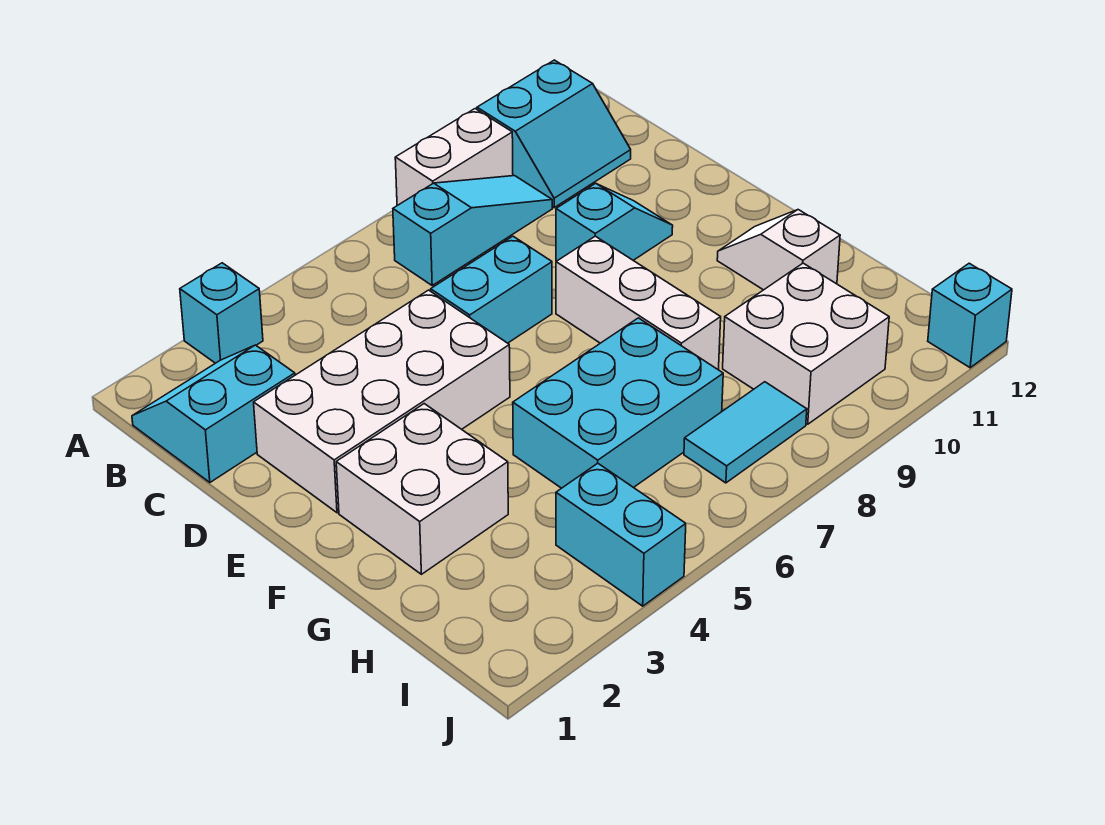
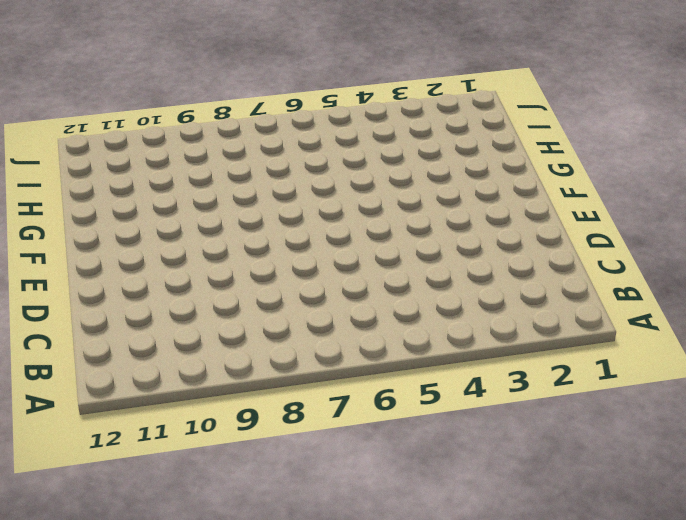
none -> cyan brick A3 level 1
none -> white brick A8:A9 level 1
none -> cyan slope A10:B11 level 1 top A

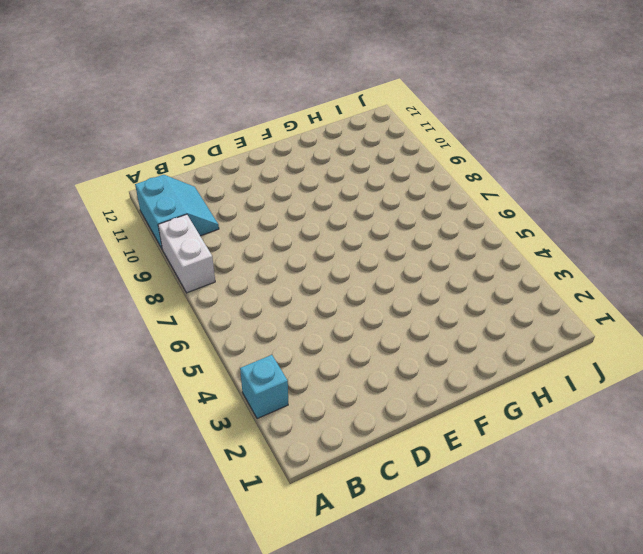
none -> cyan slope B1:C2 level 1 top C
none -> cyan slope B7:B9 level 1 top 7
none -> white brick D2:E5 level 1

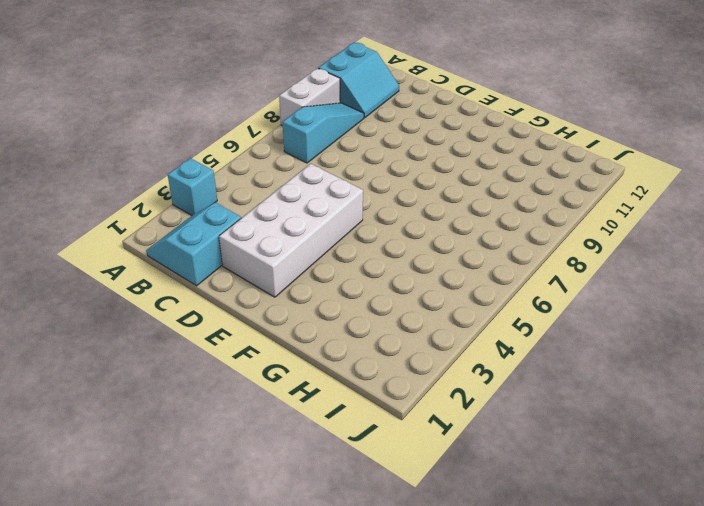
none -> cyan brick D6:D7 level 1
none -> cyan slope D9:D10 level 1 top 9
none -> white brick E8:G8 level 1

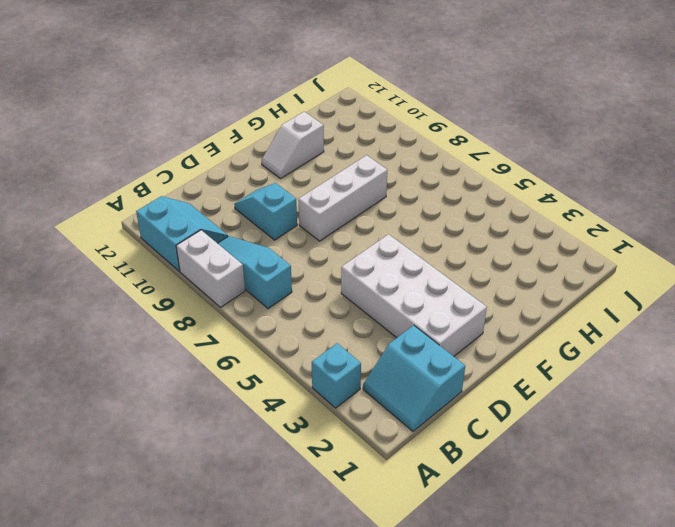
none -> cyan brick D6:D7 level 1
none -> white brick F2:G3 level 1
none -> cyan brick G5:H7 level 1

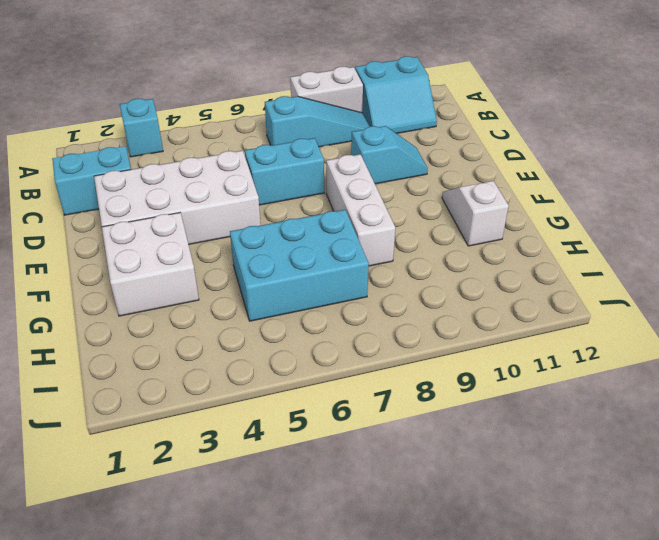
none -> white brick H9:I10 level 1
none -> cyan brick I4:J4 level 1
none -> cyan tile I7:I8 level 1

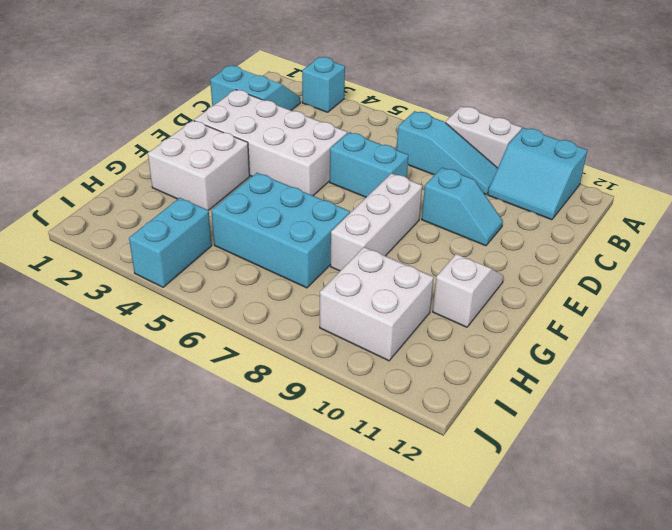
none -> cyan tile I7:I8 level 1
none -> cyan brick J12 level 1

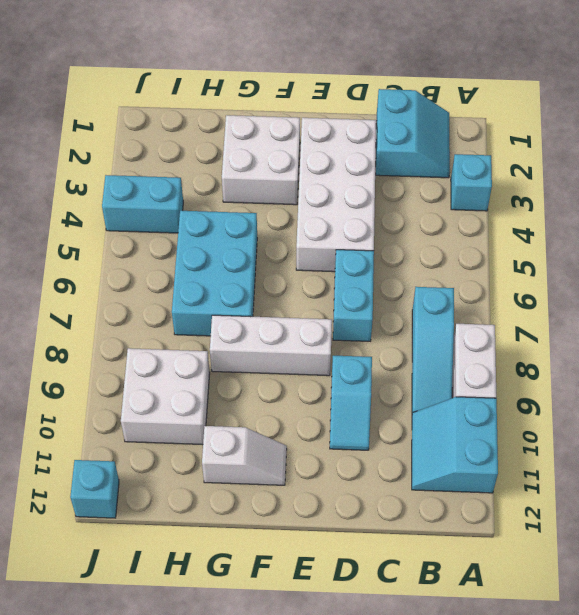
none -> cyan tile I7:I8 level 1

